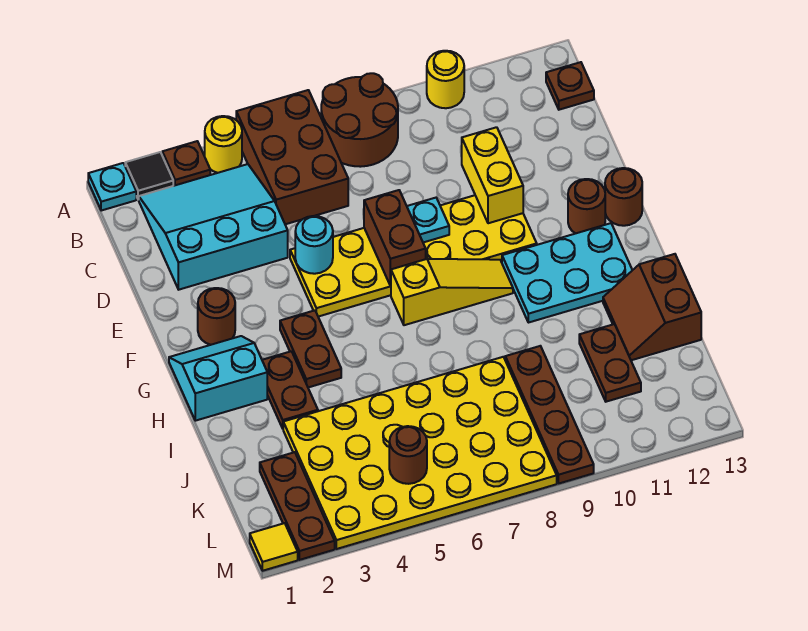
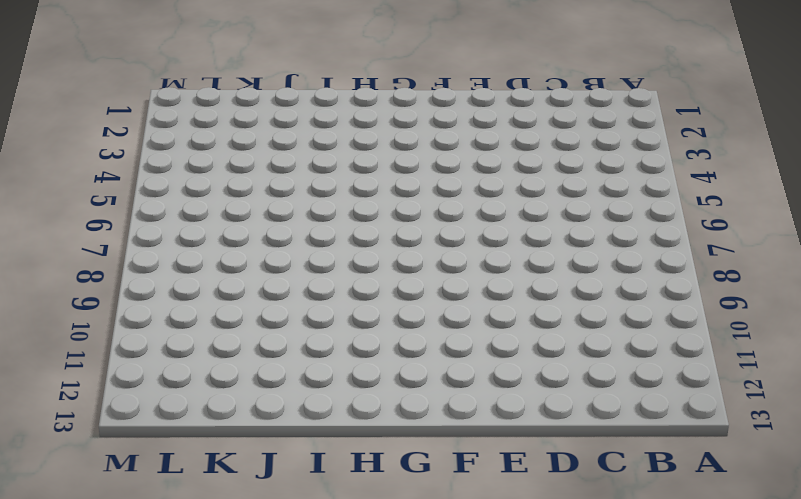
none -> cyan plate A1 level 1
none -> black tile A2 level 1
none -> brown plate A3 level 1

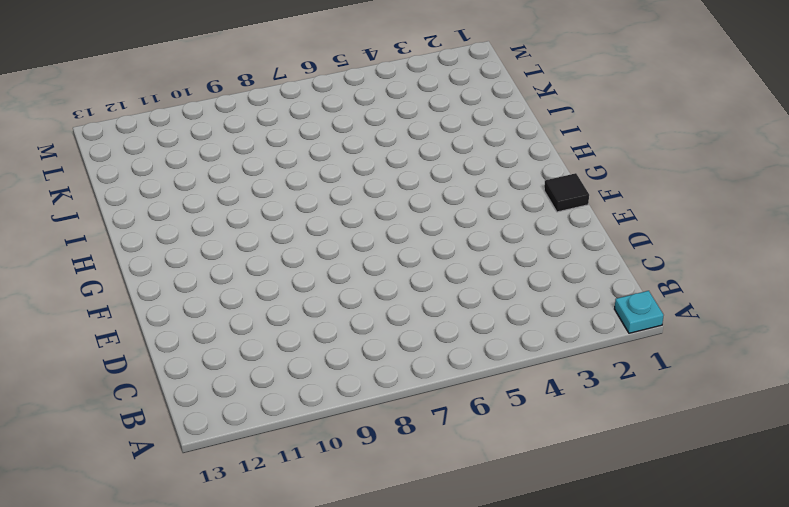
black tile F1 level 1 -> black tile A2 level 1
none -> brown plate A3 level 1
none -> yellow round brick A4 level 1
none -> brown brick A5:C6 level 1

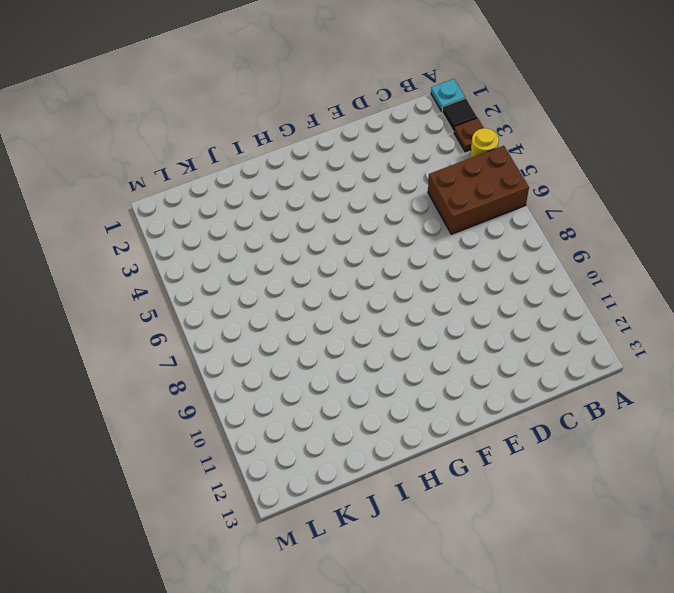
none -> brown round brick A7:B8 level 1
none -> yellow round brick A10 level 1
none -> cyan slope B2:D4 level 1 top D

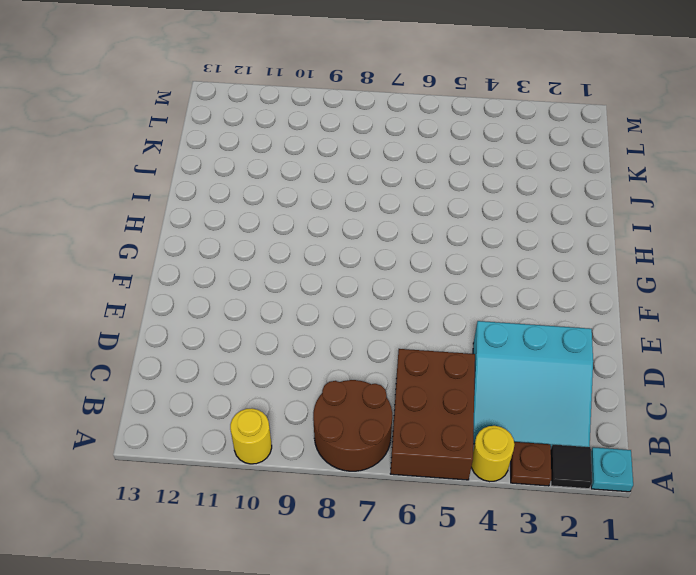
none -> brown plate B13 level 1
none -> yellow plate E5:F10 level 1
none -> brown round brick F2 level 1

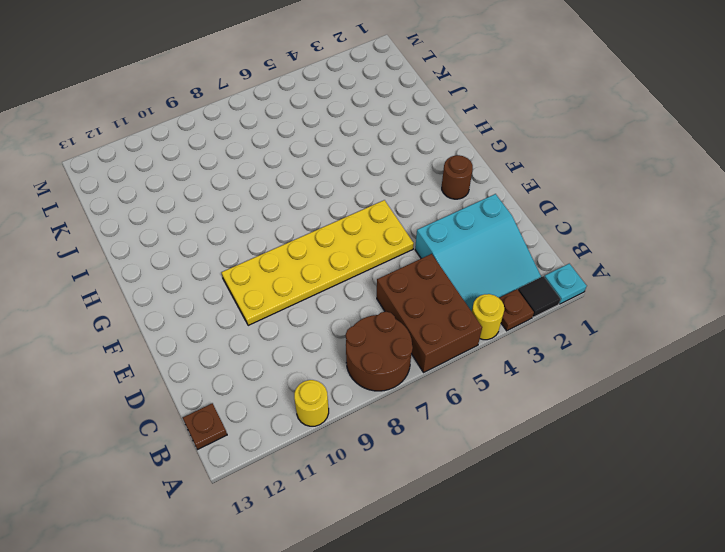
none -> brown round brick F12 level 1
none -> brown round brick F13 level 1
none -> cyan slope G1:H2 level 1 top H

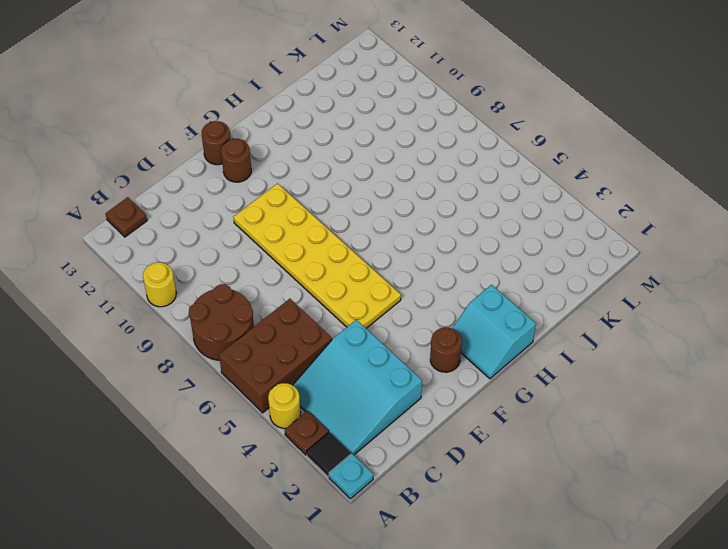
none -> brown plate G4:H4 level 1
none -> yellow slope G7:G9 level 1 top 7
none -> cyan plate G10:H12 level 1

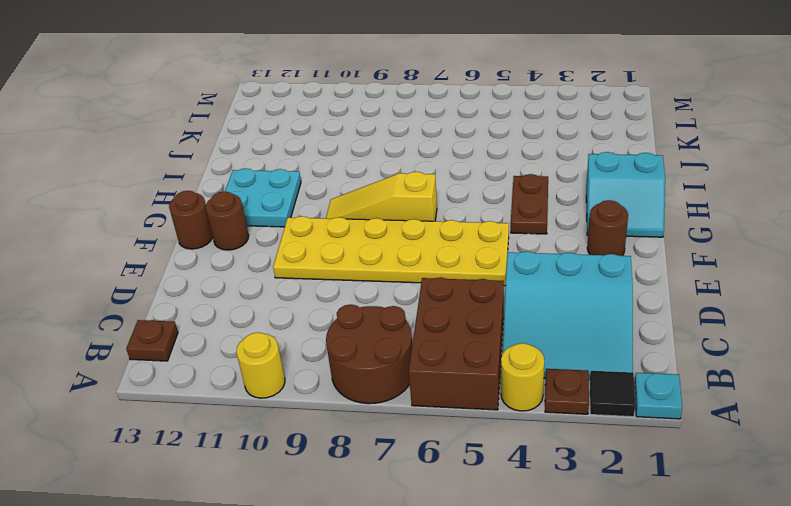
cyan plate G11:H12 level 1 -> cyan plate G10:H12 level 1
none -> brown plate H3:I3 level 1
none -> brown slope I12:J13 level 1 top 13
none -> yellow plate J3:M8 level 1

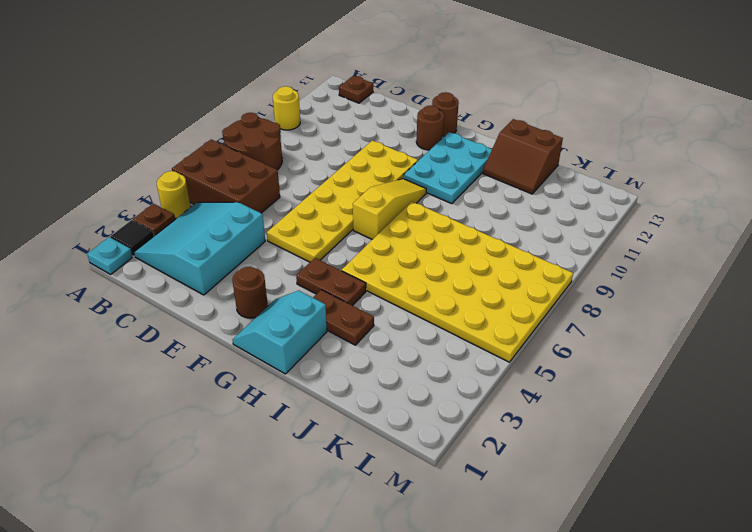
yellow plate H5:M8 level 1 -> yellow plate J3:M8 level 1
none -> brown plate J9:M9 level 1
none -> brown plate J11:K11 level 1
none -> brown plate K2:M2 level 1

